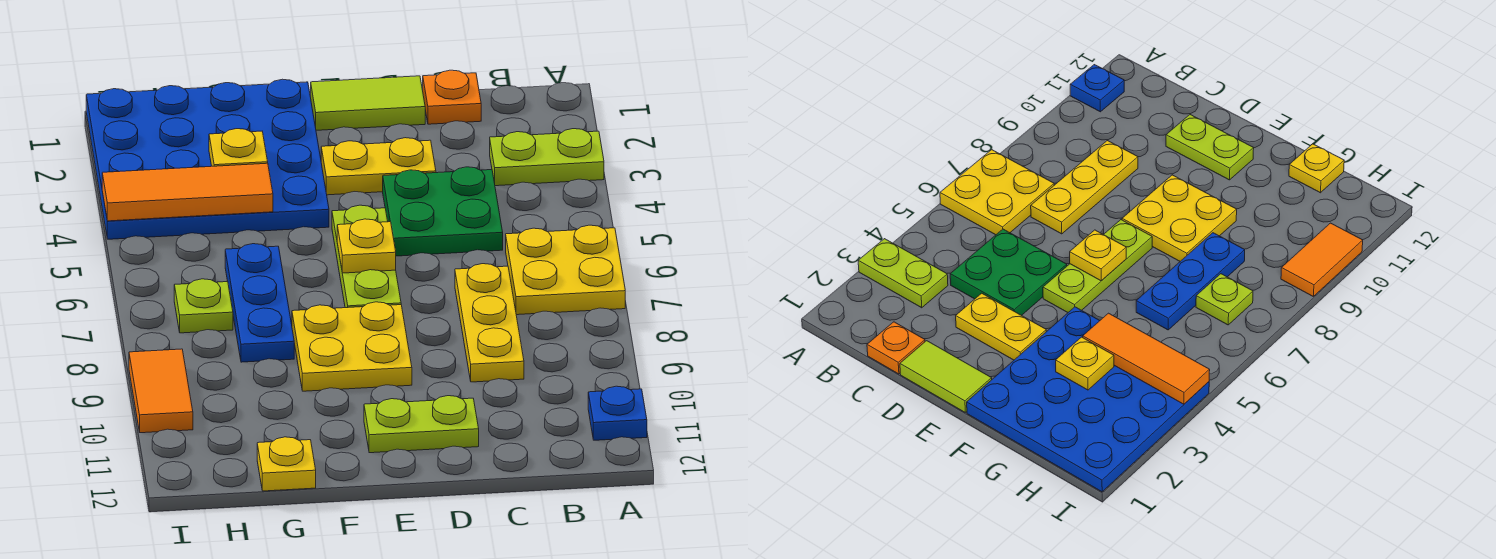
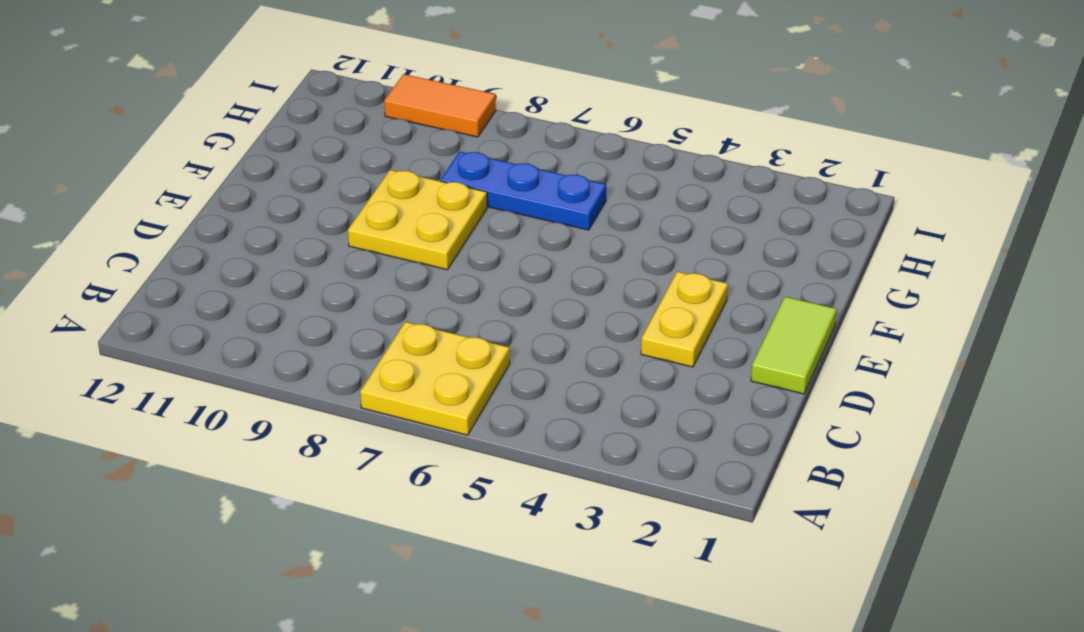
none -> lime plate A3:B3 level 1
none -> blue plate A11 level 1
none -> orange plate C1 level 1

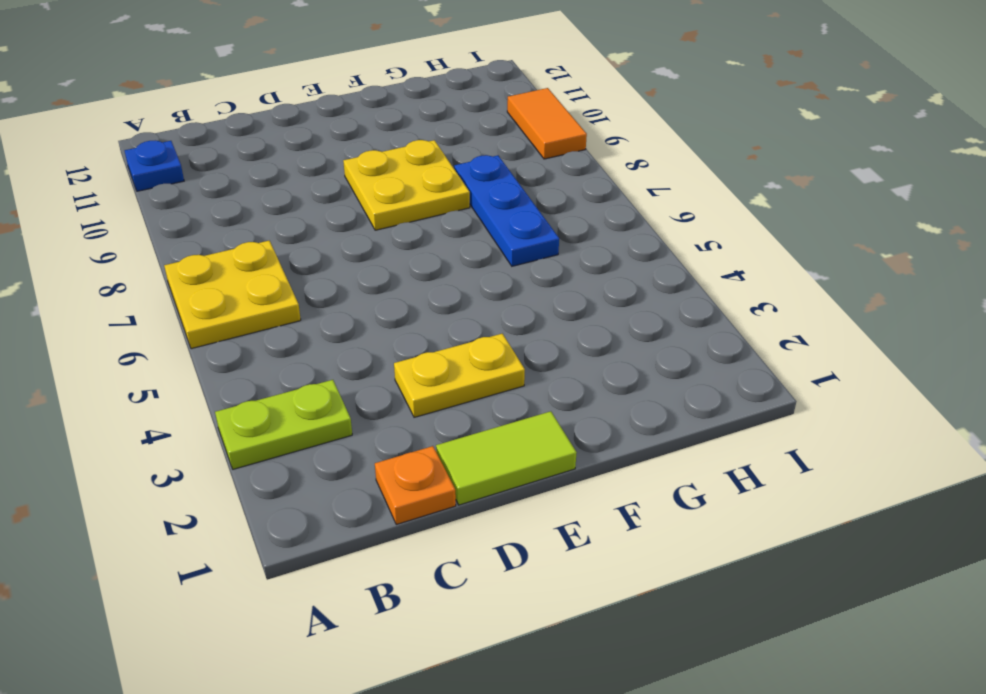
none -> green plate C4:D5 level 1
none -> yellow plate C7:C9 level 1
none -> lime plate D11:E11 level 1

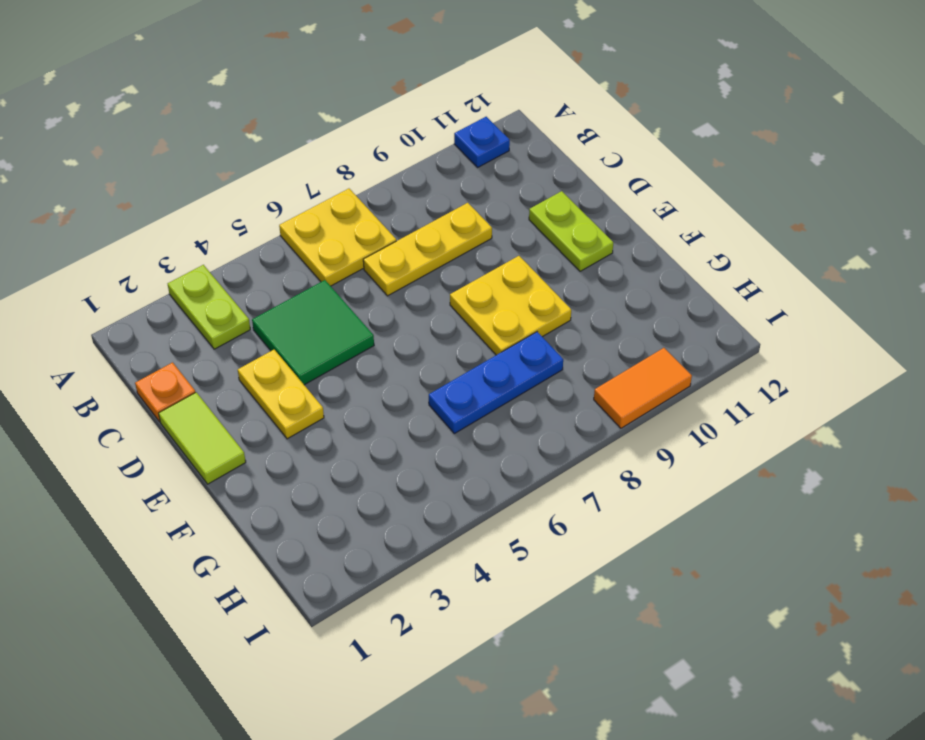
green tile C4:D5 level 1 -> green plate C4:D5 level 1
none -> lime plate E5:E7 level 1
none -> blue plate F1:I4 level 1
none -> yellow plate G12 level 1

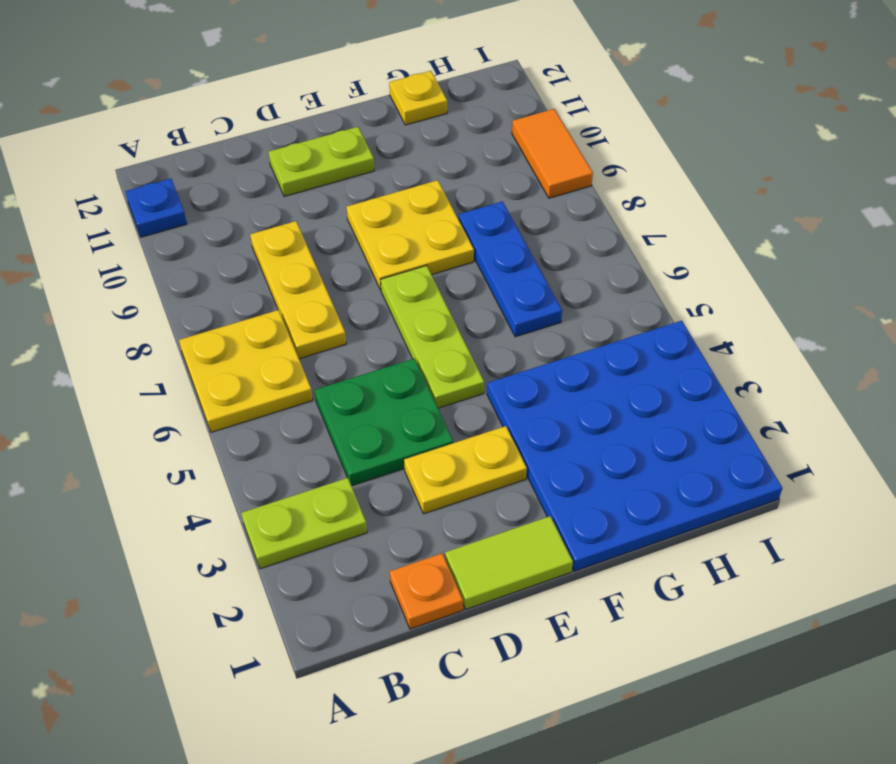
none -> lime plate H7 level 1
none -> yellow plate E6 level 2
none -> yellow plate G3 level 2

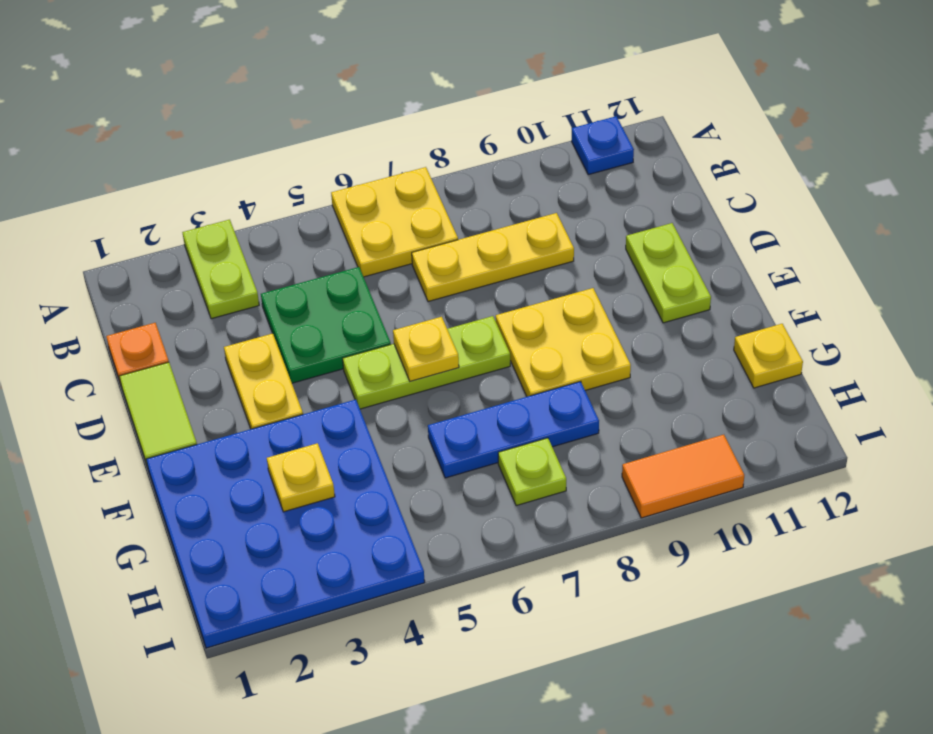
none -> orange tile G4:I4 level 2

